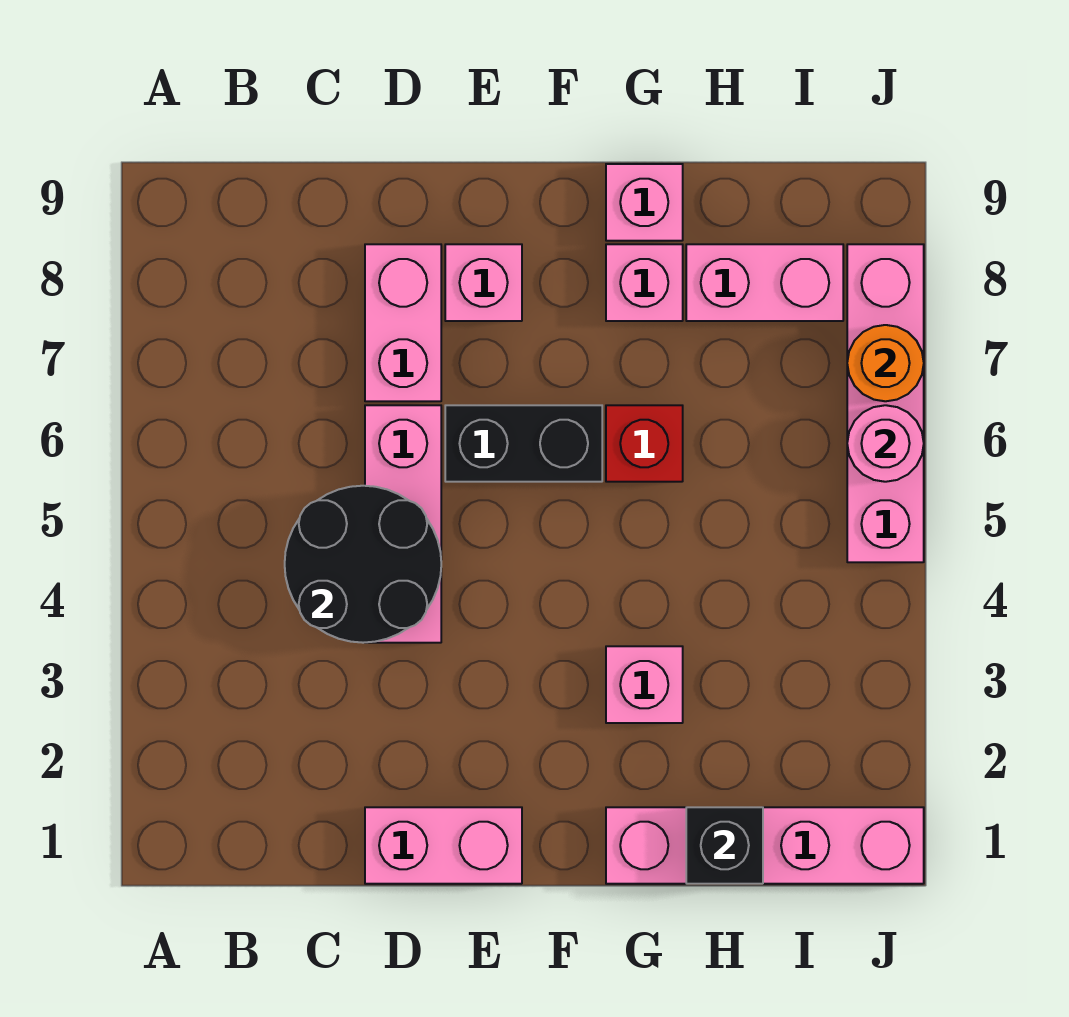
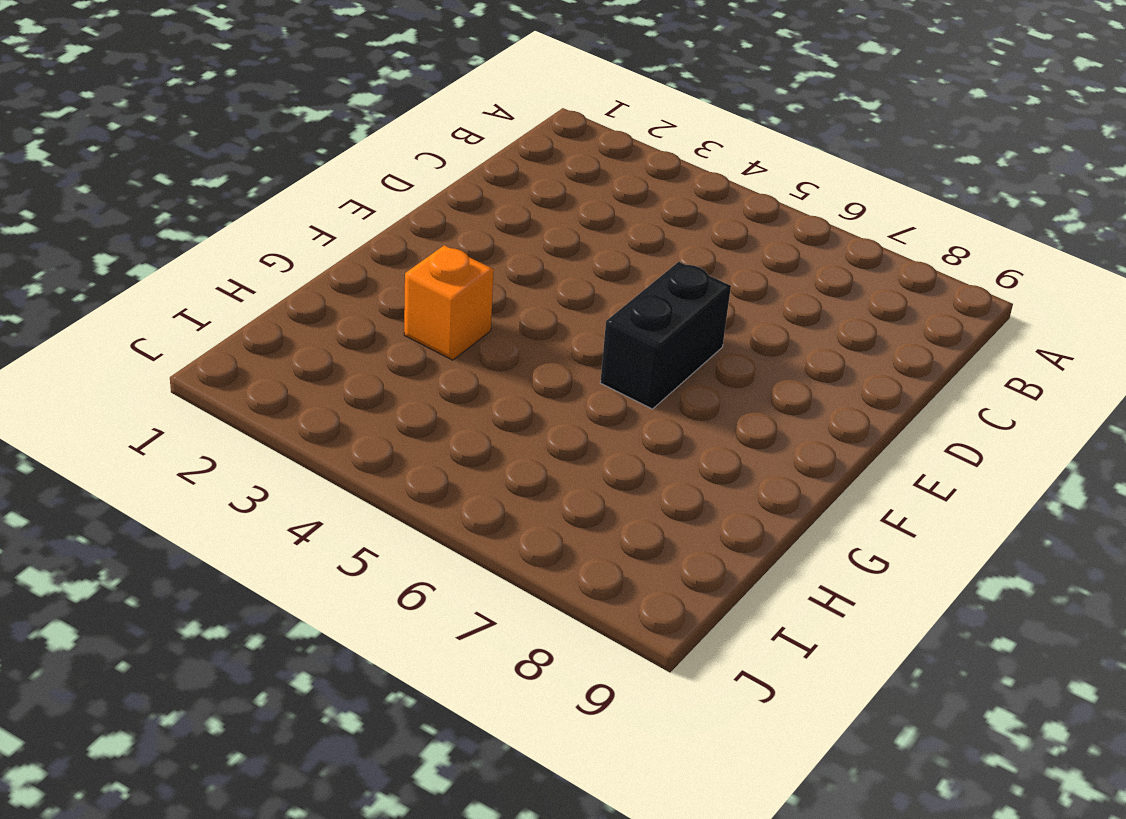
orange brick G3 level 1 -> pink brick G3 level 1
none -> pink brick D1:E1 level 1
none -> pink brick D4:D6 level 1
none -> pink brick D7:D8 level 1

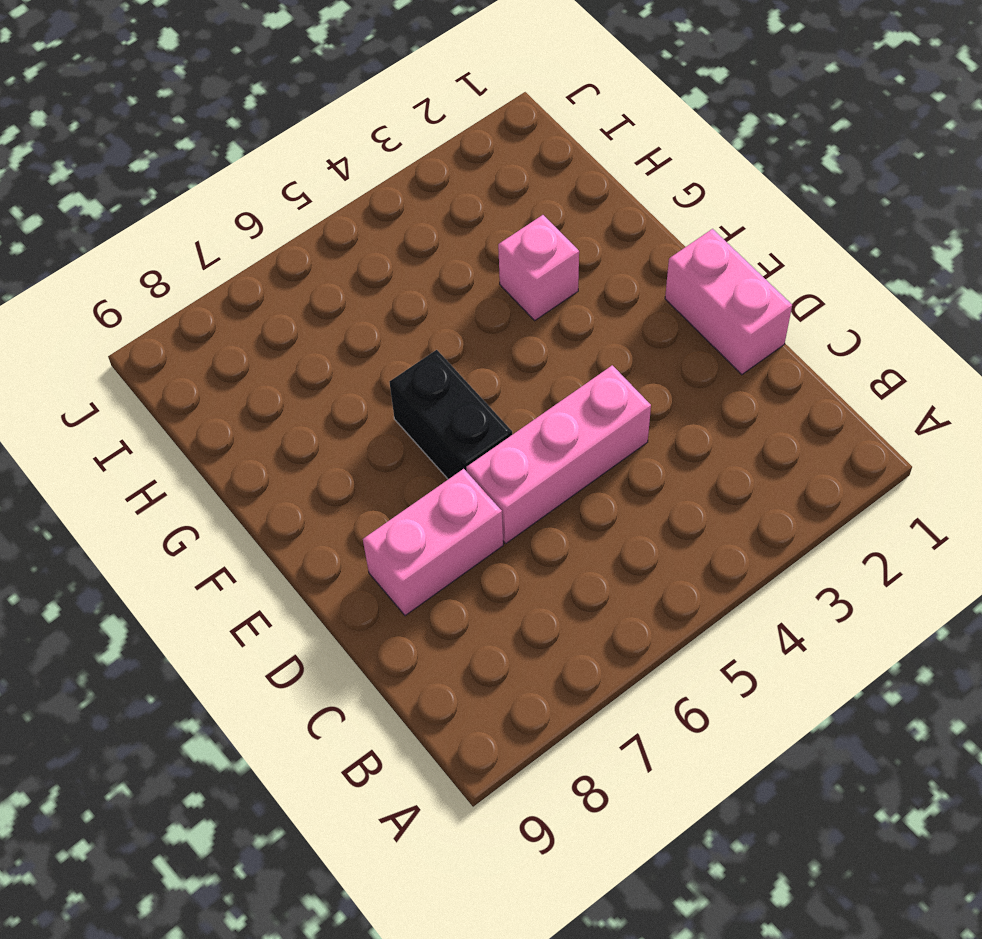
none -> pink brick E8 level 1
none -> pink brick G1:J1 level 1
none -> red brick G6 level 1

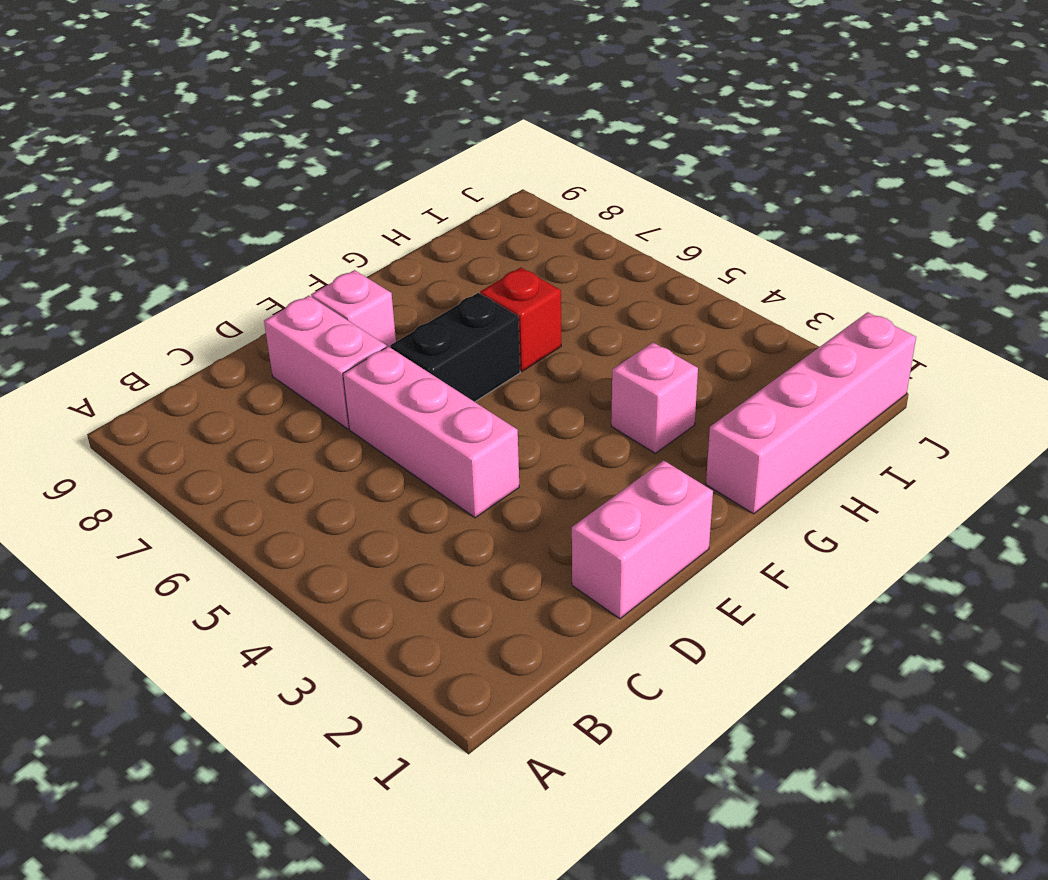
none -> pink brick G8 level 1
none -> pink brick G9 level 1
none -> pink brick H8:I8 level 1

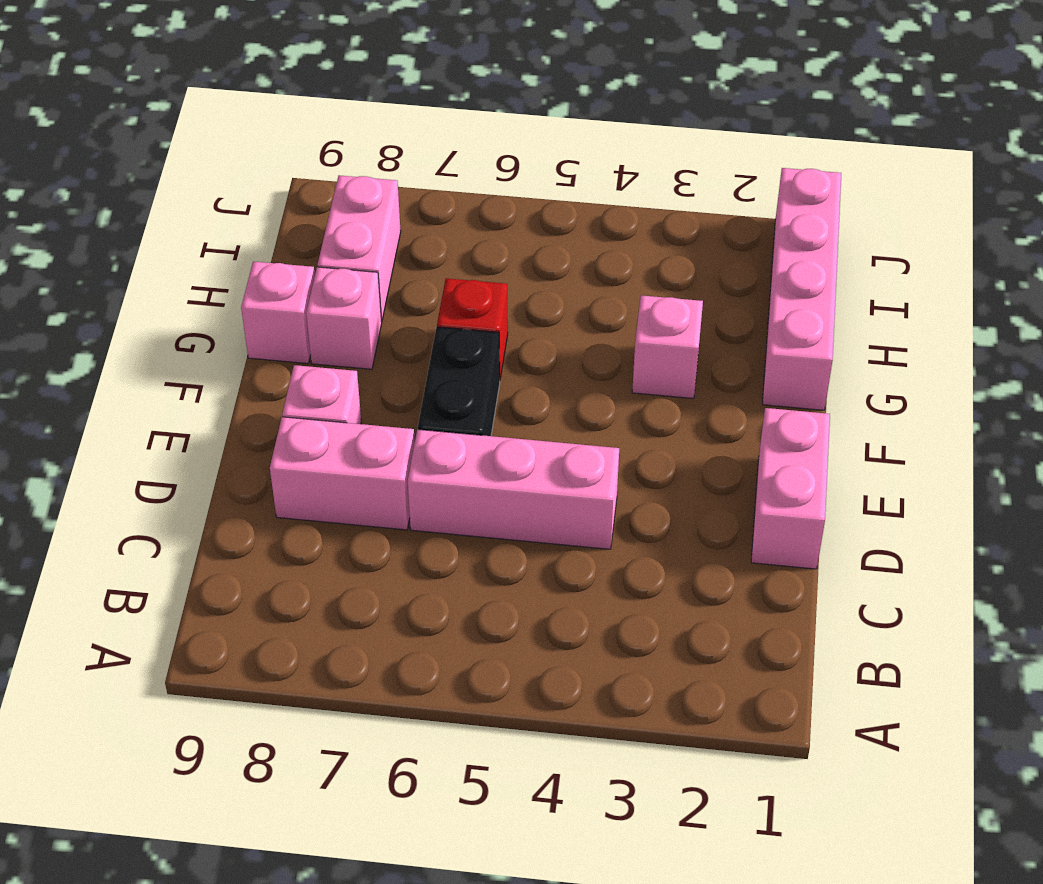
none -> pink brick J5:J8 level 1
none -> black round brick C4:D5 level 2
none -> black brick H1 level 2

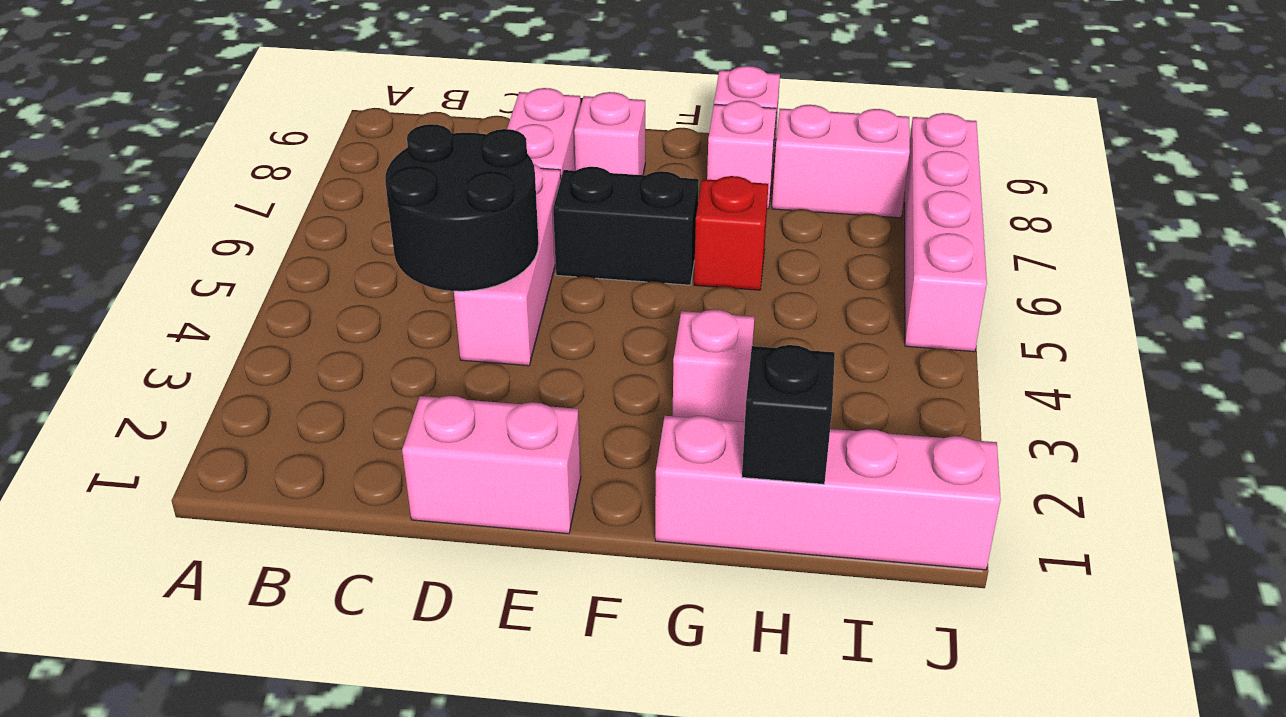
none -> pink round brick J6 level 2
none -> orange round brick J7 level 2

